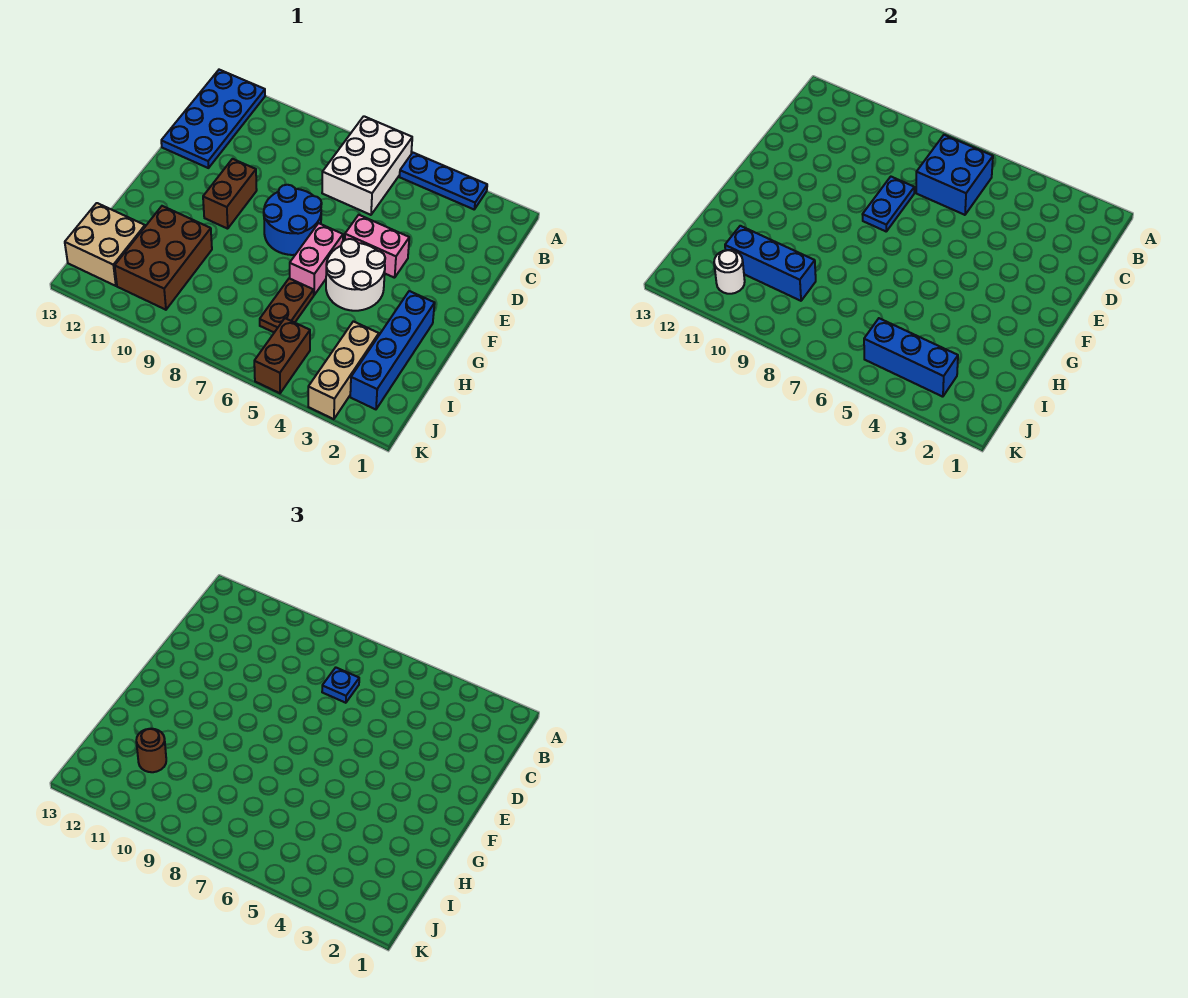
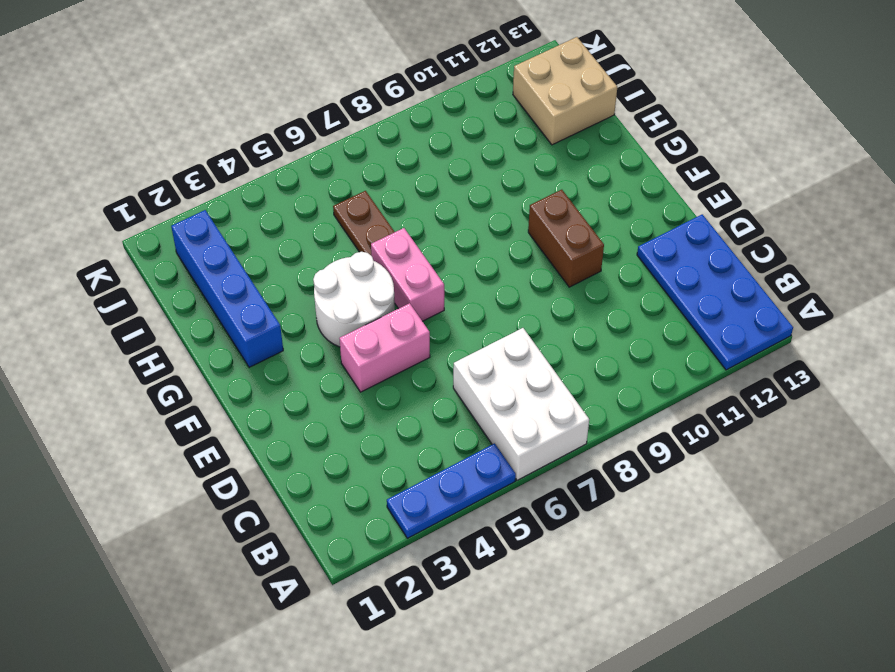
none -> blue round brick E7:F8 level 1
none -> brown brick H10:J11 level 1
none -> tan brick I3:K3 level 1

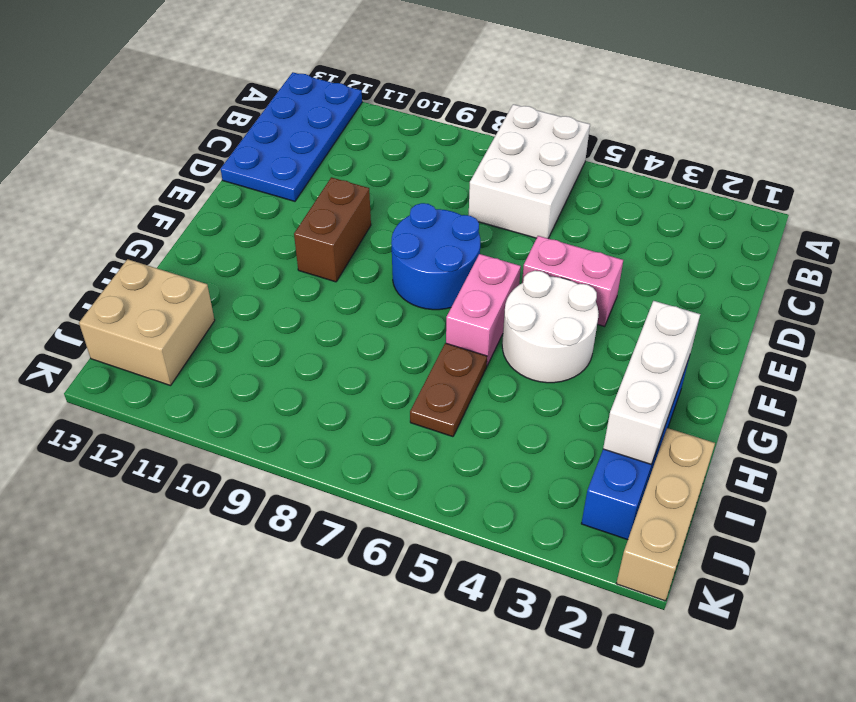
white brick G2:I2 level 2 -> none
tan brick I1:K1 level 1 -> tan brick I3:K3 level 1
none -> blue plate A3:A5 level 1
none -> brown brick H10:J11 level 1
none -> brown brick J5:K5 level 1

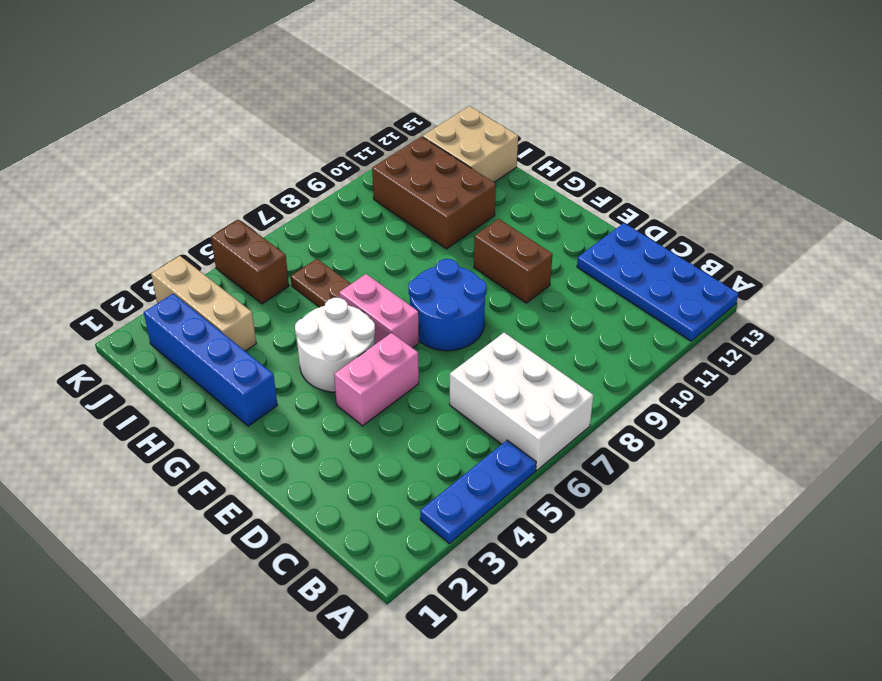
none -> blue brick B6:C7 level 2
none -> blue plate D8:E8 level 2
none -> blue brick I9:I11 level 2

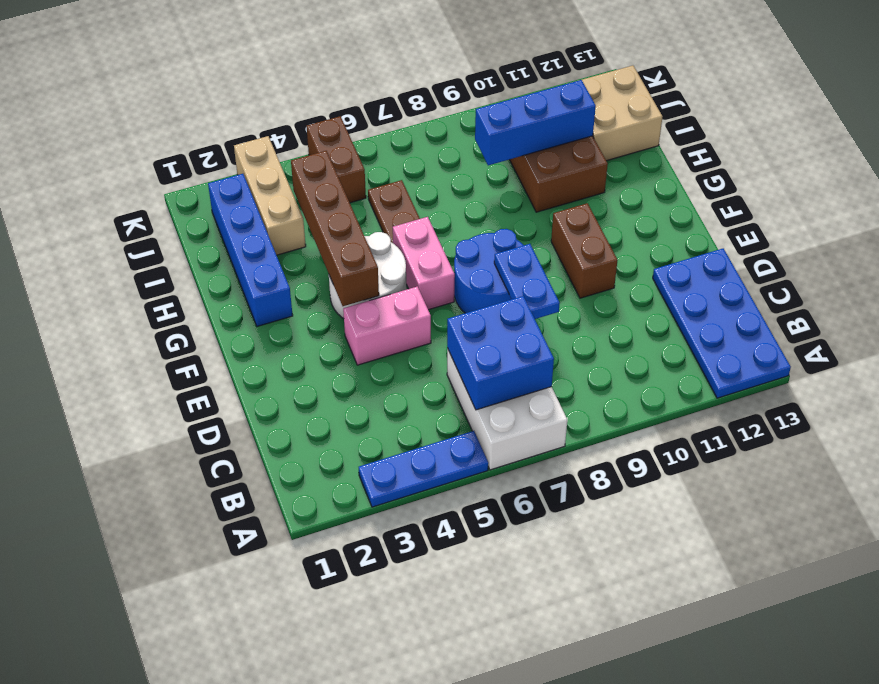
brown brick F4:I4 level 2 -> none
none -> blue brick J3:J5 level 2
none -> white round brick J11 level 2
none -> blue plate C7 level 3

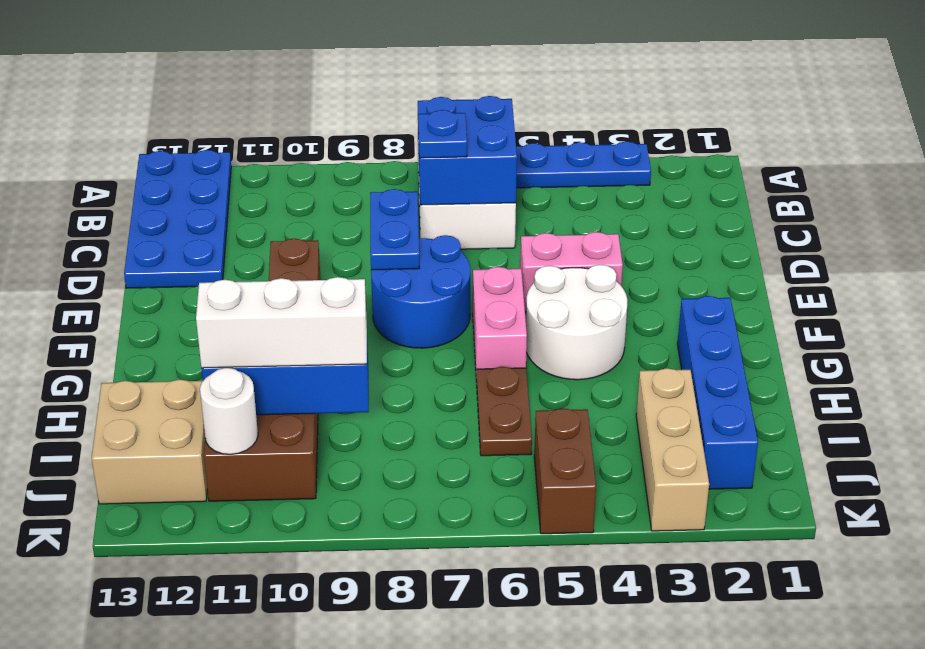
white brick I9:I11 level 3 -> brown round brick I11 level 3
none -> blue brick J3:J5 level 2

